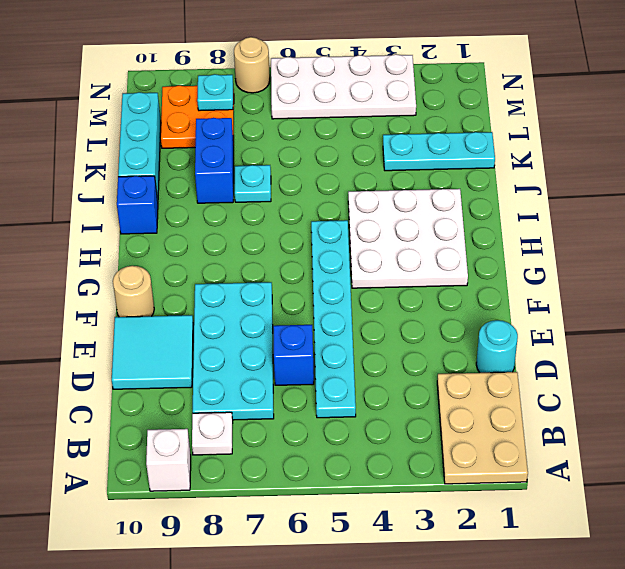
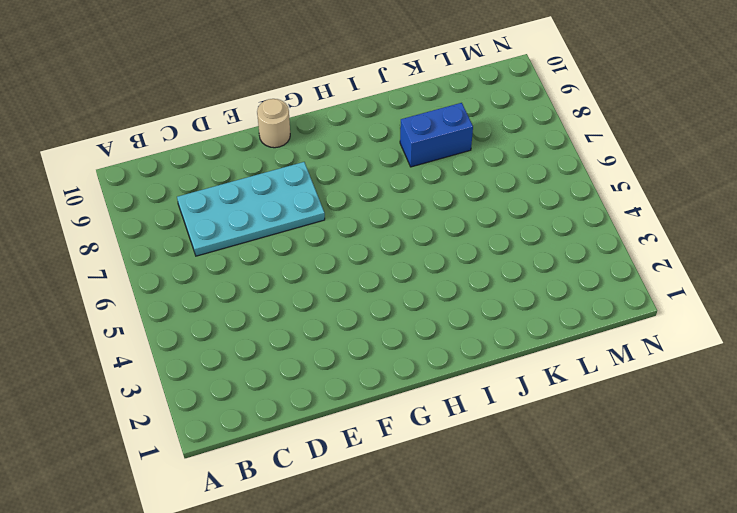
none -> tan plate A1:C2 level 1
none -> white brick A9 level 1
none -> white plate B8 level 1

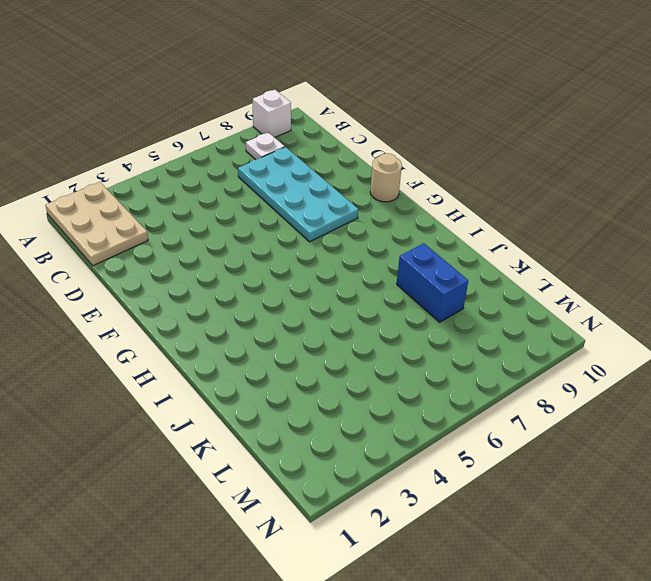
none -> cyan plate C5:H5 level 1
none -> cyan round brick D1 level 1
none -> blue brick D6 level 1

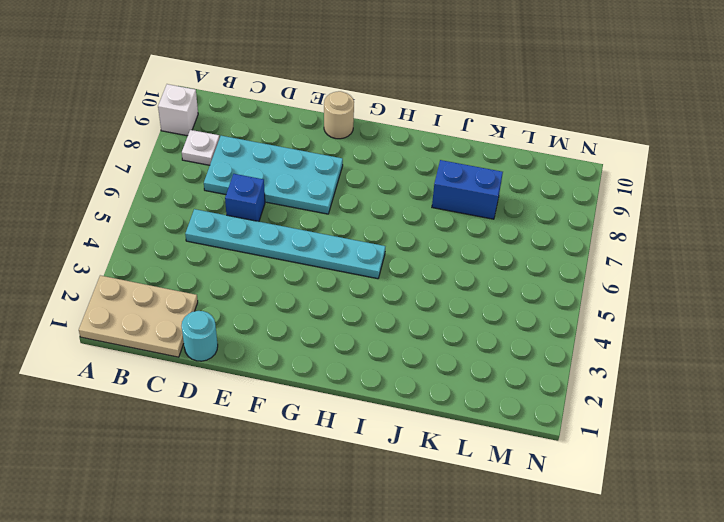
none -> cyan tile D9:E10 level 1
none -> white plate G2:I4 level 1
none -> blue brick I10 level 1

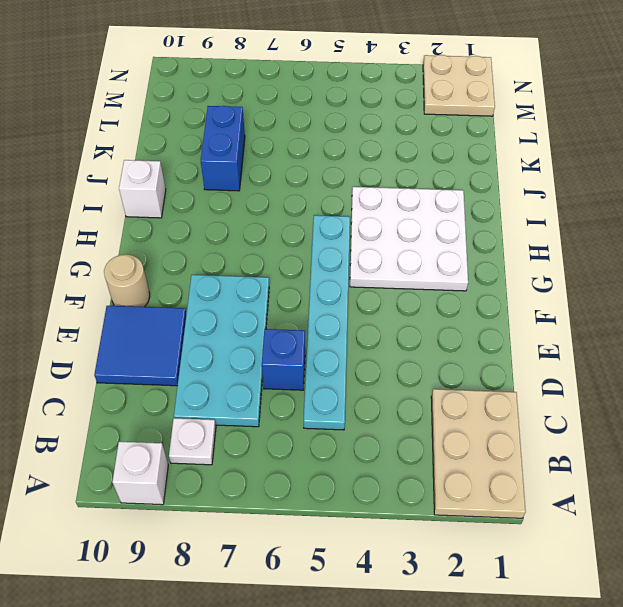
blue tile D9:E10 level 1 -> cyan tile D9:E10 level 1
white brick I10 level 1 -> blue brick I10 level 1
tan plate M1:N2 level 1 -> none
none -> cyan round brick D1 level 1
none -> cyan plate J7 level 1
none -> cyan brick J10:L10 level 1

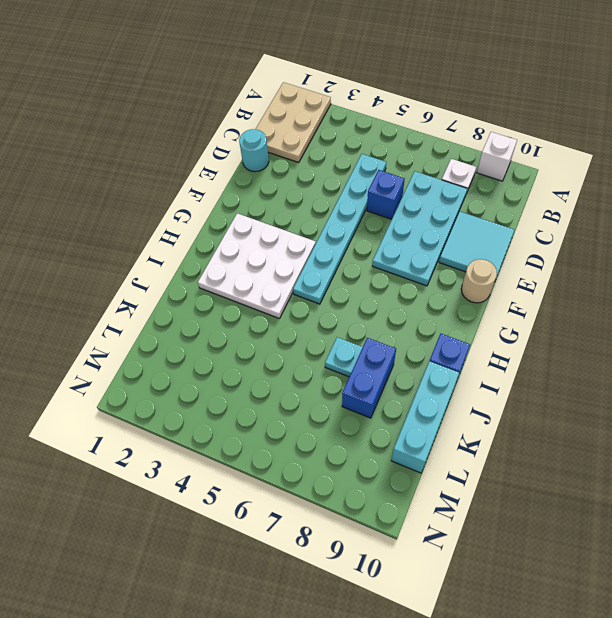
none -> cyan plate K1:K3 level 1
none -> orange plate L8:M9 level 1
none -> white plate M3:N6 level 1

